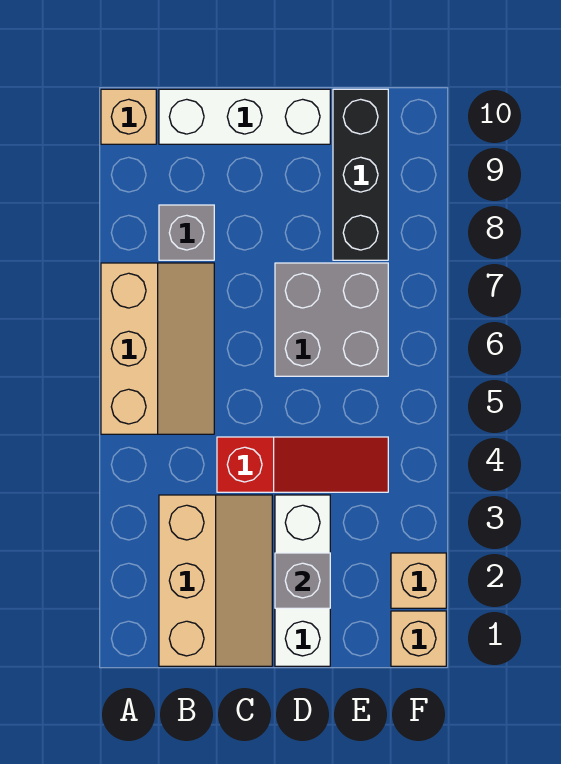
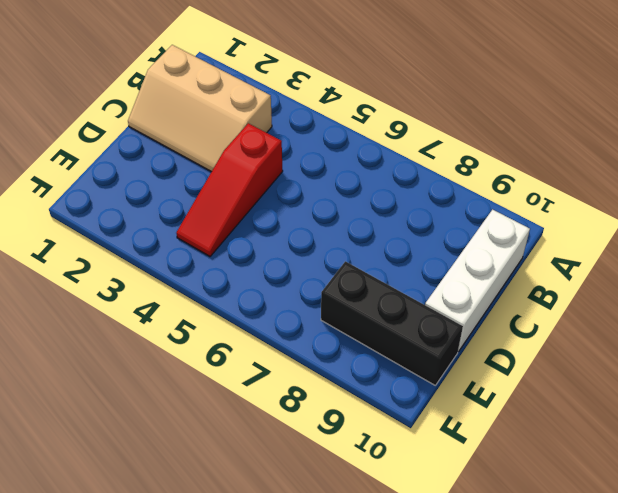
none -> tan slope A5:B7 level 1 top A
none -> tan brick A10 level 1
none -> grey brick B8 level 1

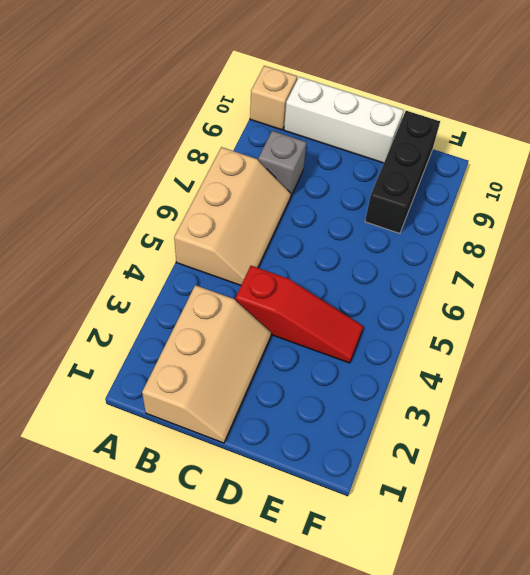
none -> white brick D1:D3 level 1
none -> grey brick D6:E7 level 1
none -> tan brick F1 level 1

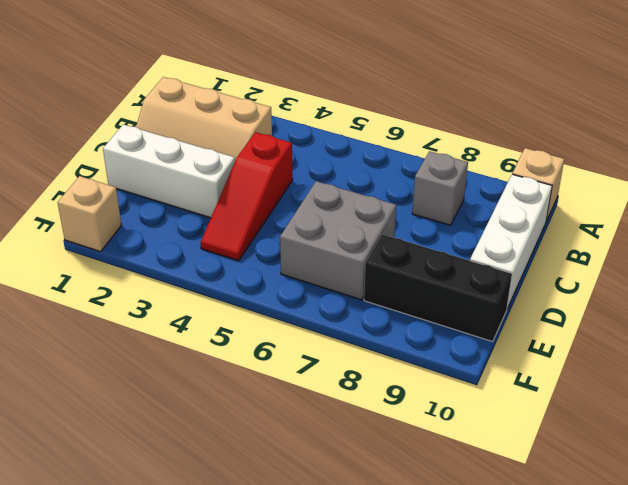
none -> tan slope A5:B7 level 1 top A
none -> tan brick F2 level 1
none -> grey brick D2 level 2

